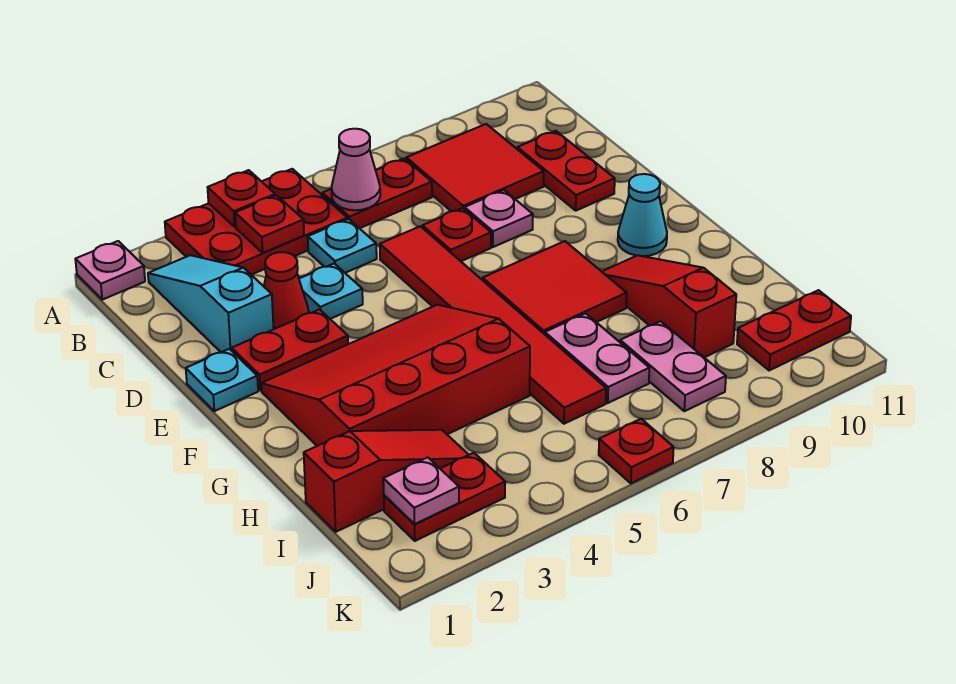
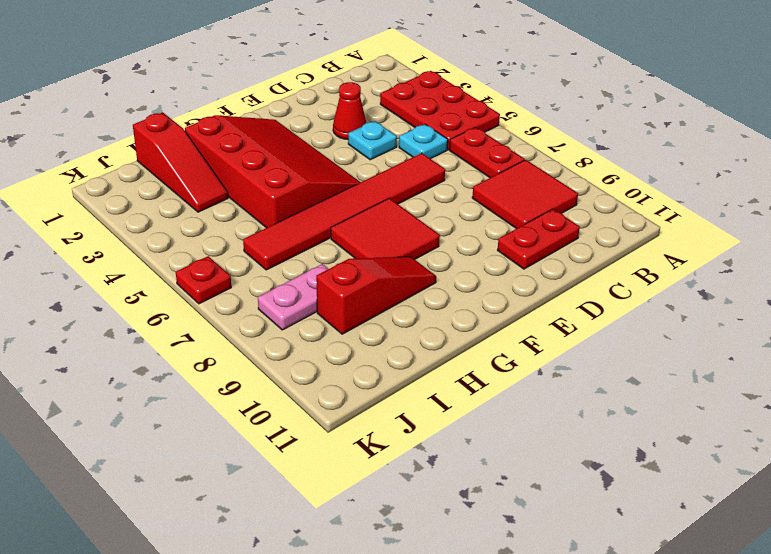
none -> pink plate A1 level 1
none -> cyan slope B2:D2 level 1 top D
none -> red plate D7 level 1

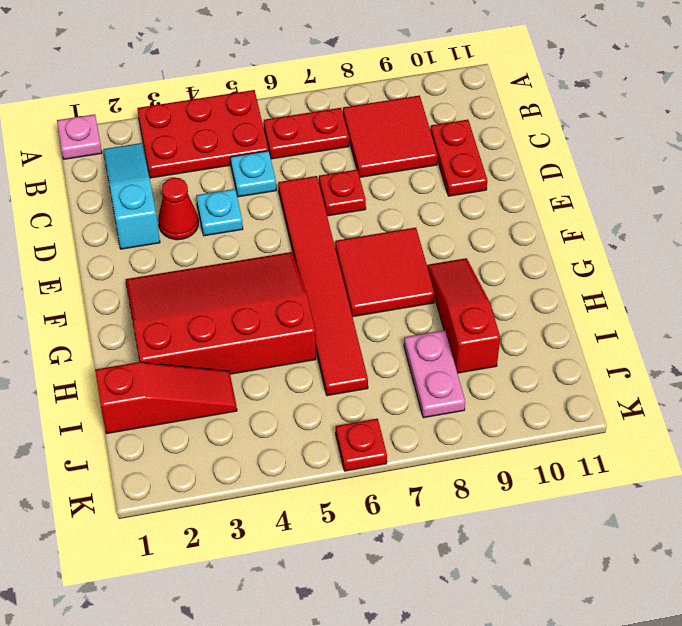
none -> pink plate D8 level 1
none -> cyan plate E1 level 1
none -> red plate E2:E3 level 1

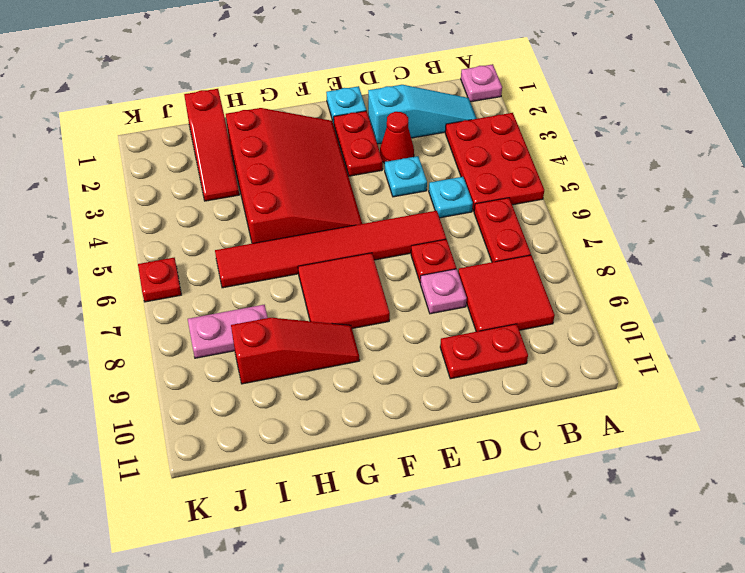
none -> cyan cone F10 level 1
none -> pink plate H7:I7 level 1
none -> red plate J2:J3 level 1

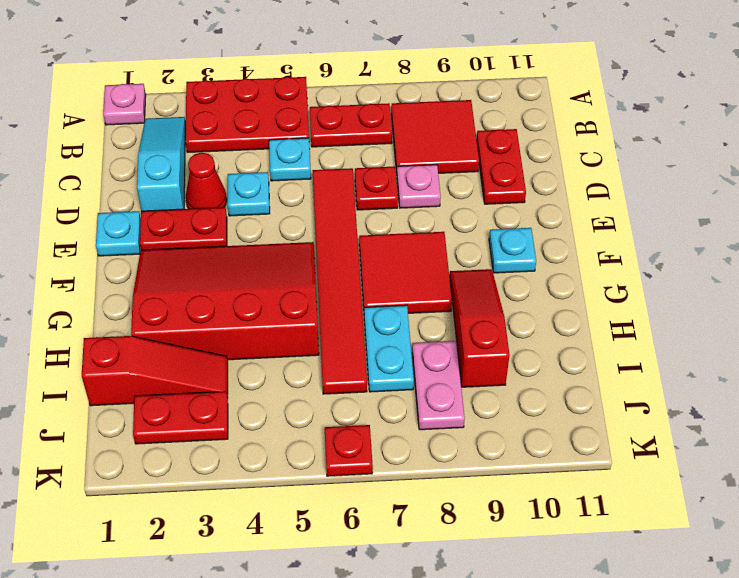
cyan plate F10 level 1 -> cyan cone F10 level 1
cyan plate H7:I7 level 1 -> pink plate H7:I7 level 1
none -> red plate J10:J11 level 1
none -> red plate A4 level 2
none -> red plate B4 level 2

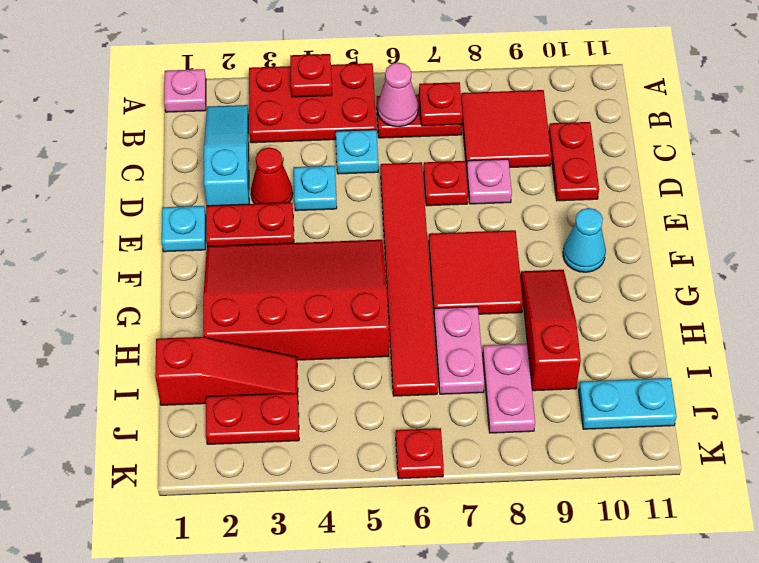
red plate B7 level 2 -> red plate B4 level 2
cyan plate J10:J11 level 1 -> red plate J10:J11 level 1
none -> pink plate J2 level 2

